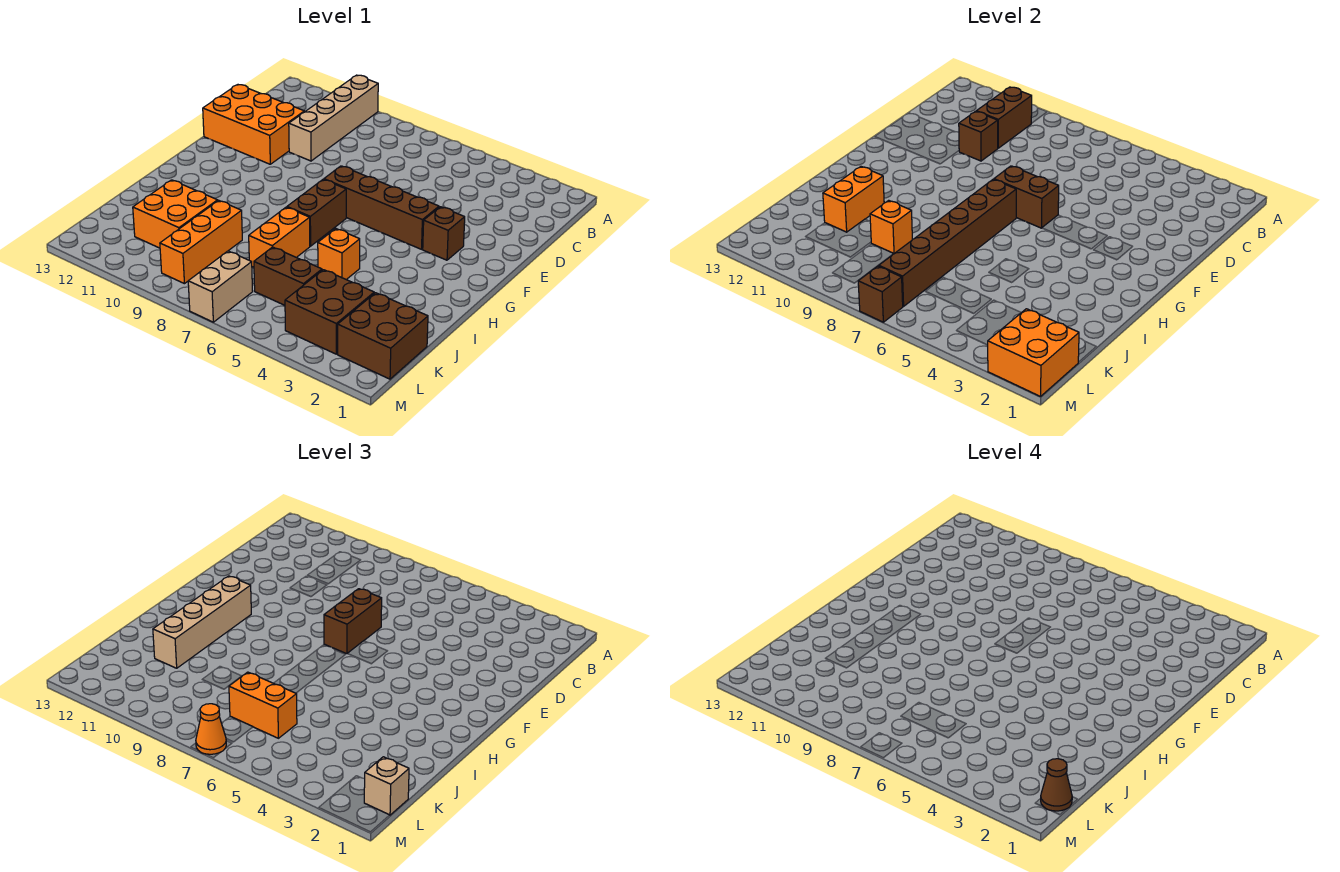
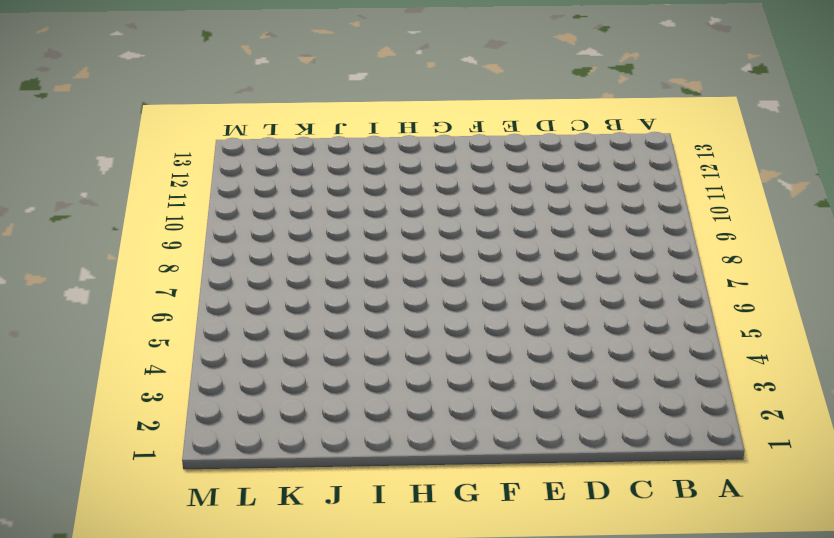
none -> tan brick A10:D10 level 1
none -> orange brick D11:E13 level 1
none -> brown brick F3 level 1

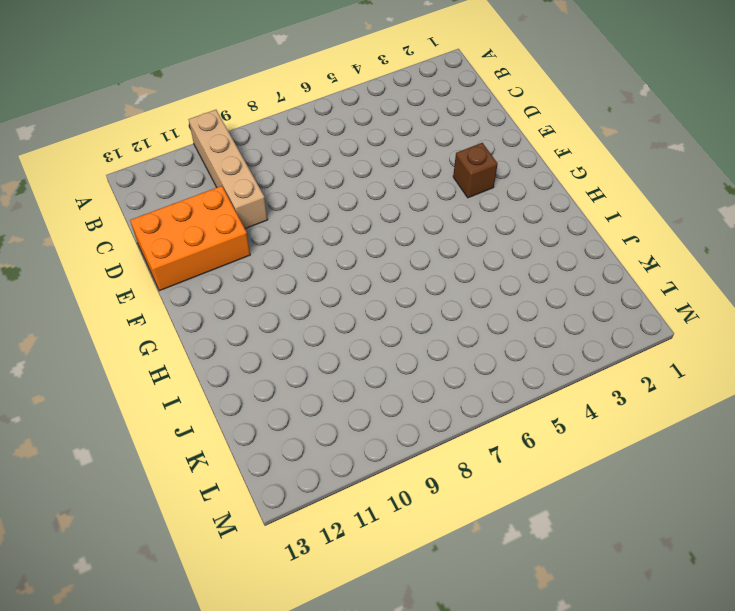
none -> brown brick F4:F7 level 1
none -> brown brick G7:H7 level 1
none -> orange brick I5 level 1

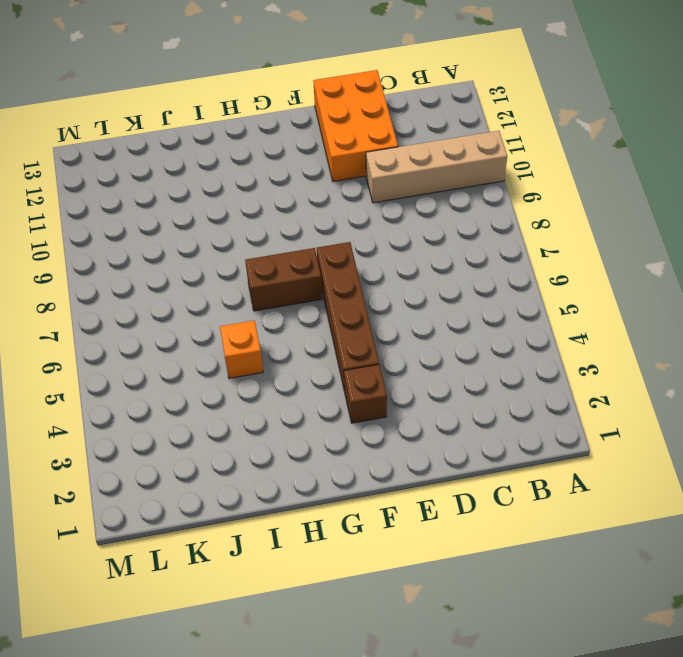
none -> orange brick I7:J7 level 1
none -> orange brick J9:L9 level 1
none -> orange brick J10:K11 level 1

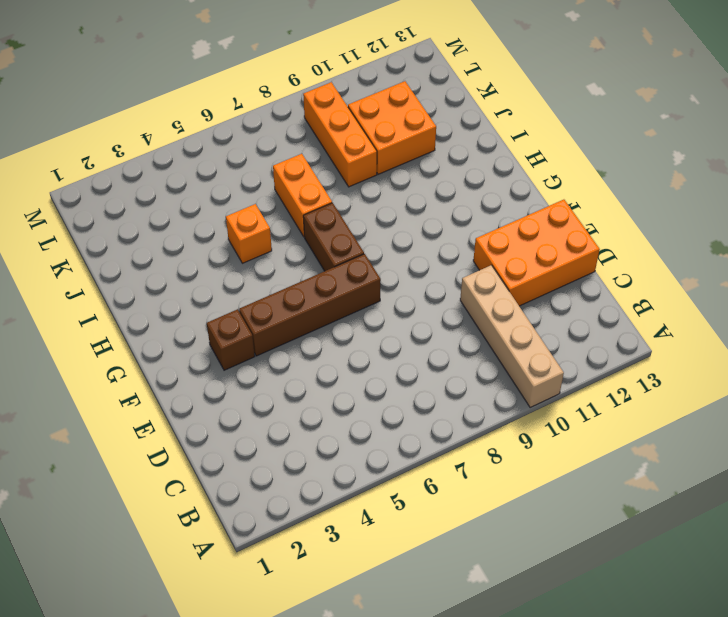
none -> brown brick K1:L2 level 1
none -> brown brick K3:L4 level 1
none -> brown brick K5:K6 level 1

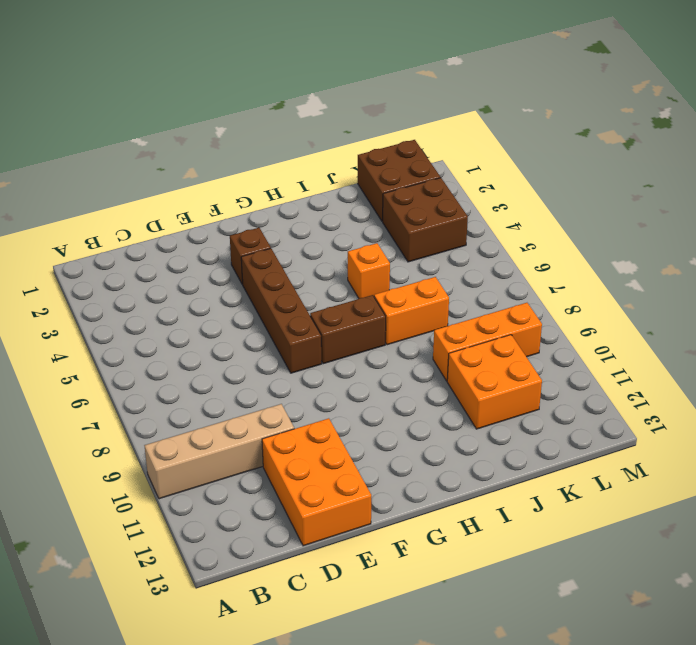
none -> brown brick K5:K6 level 1
none -> tan brick L7:M7 level 1
none -> brown brick B10:C10 level 2

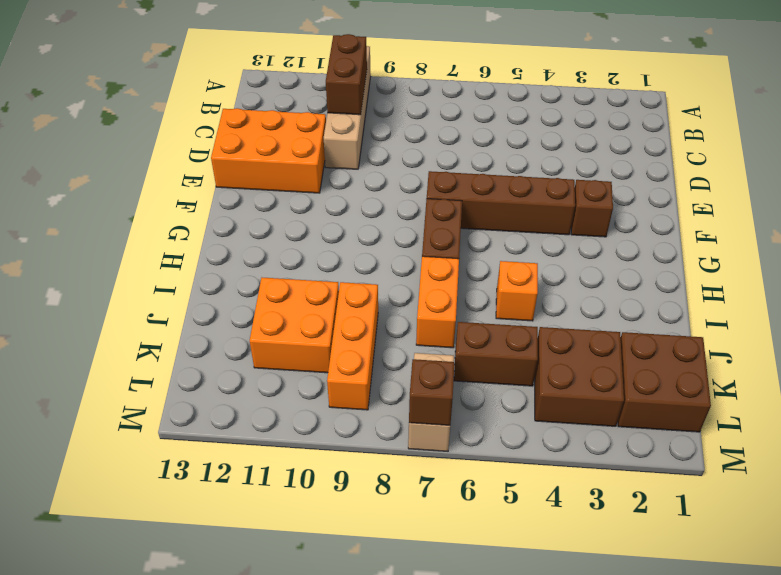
none -> brown brick D10 level 2
none -> brown brick F6:F7 level 2
none -> brown brick G7:L7 level 2

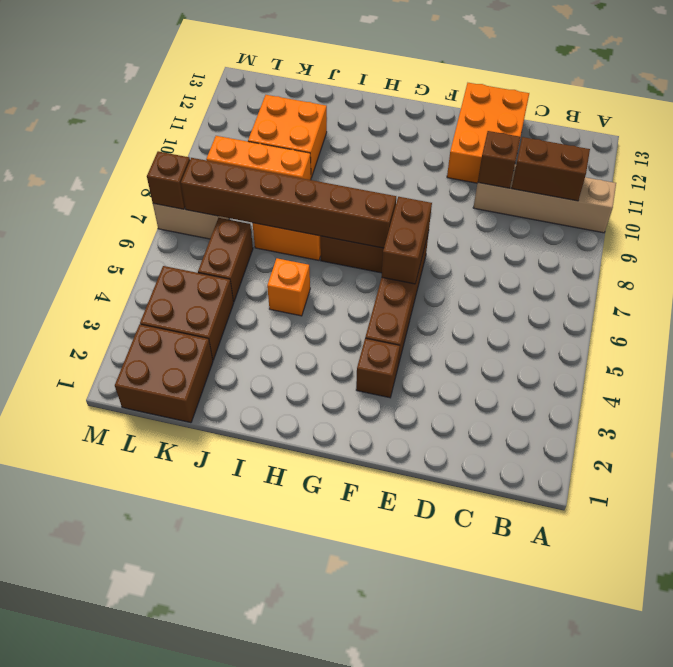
none -> orange brick I11:J11 level 2
none -> orange brick J9 level 2
none -> orange brick L1:M2 level 2

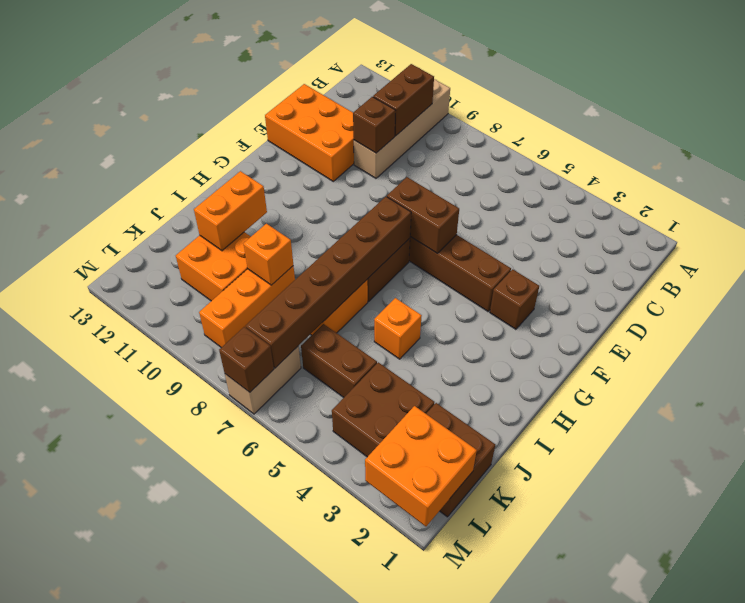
none -> brown brick E7:F7 level 3
none -> tan brick G11:J11 level 3
none -> orange brick K6:K7 level 3

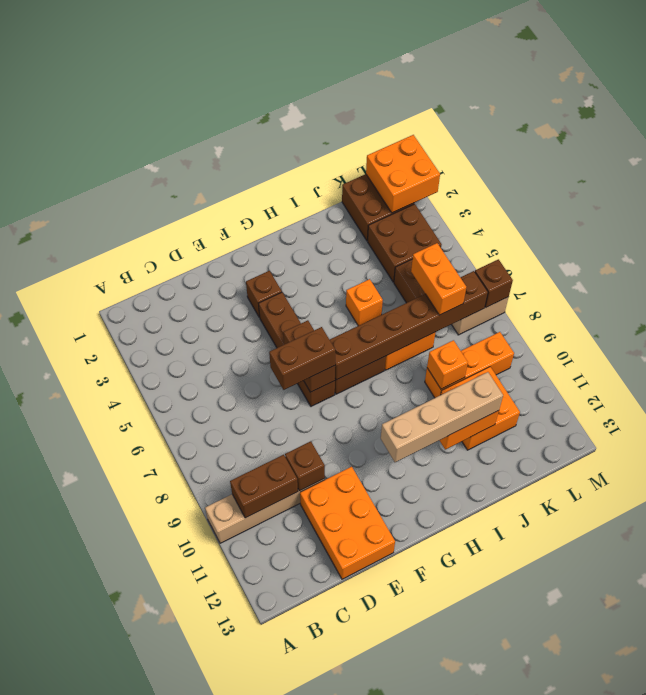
none -> tan brick L1 level 3
none -> orange cone M7 level 3
none -> brown cone L1 level 4

